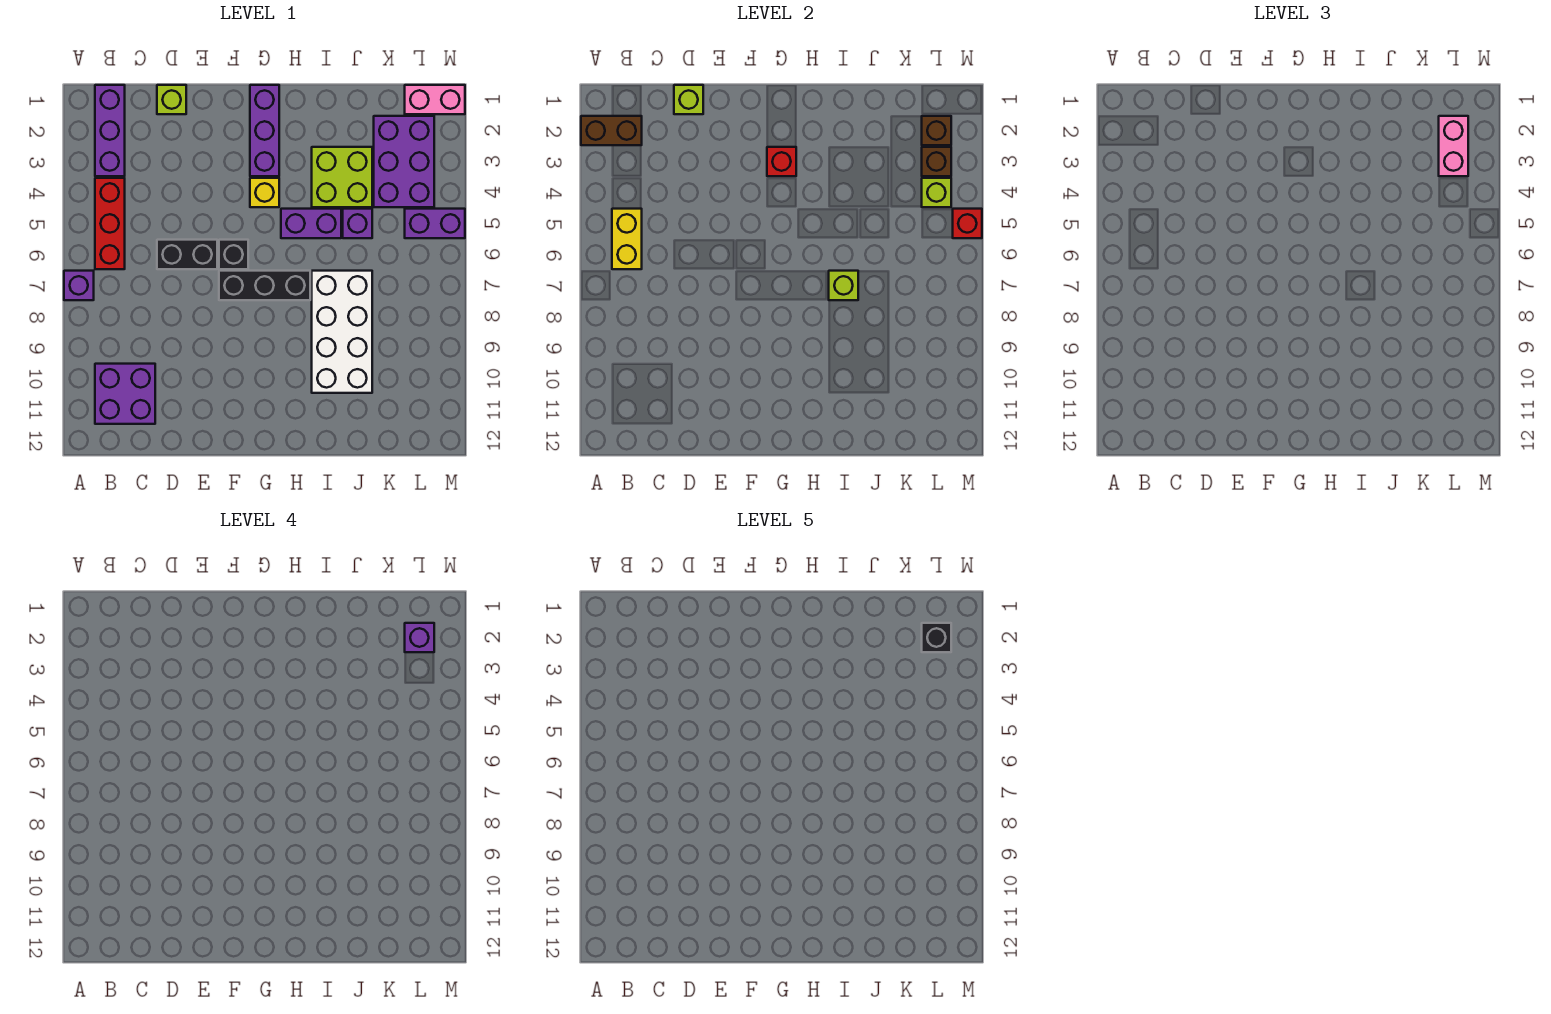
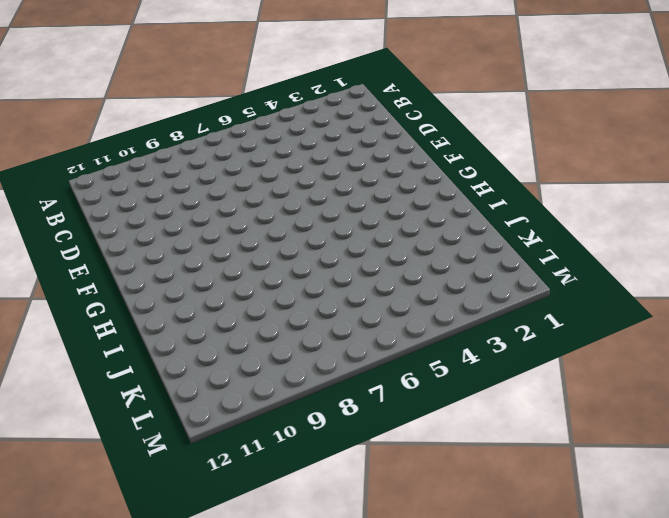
none -> purple brick A7 level 1
none -> purple brick B1:B3 level 1
none -> red brick B4:B6 level 1

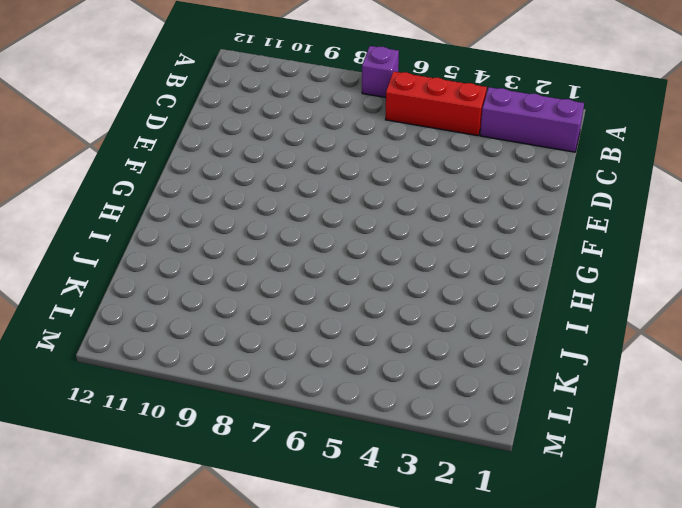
none -> purple brick B10:C11 level 1
none -> lime brick D1 level 1
none -> black brick D6:E6 level 1

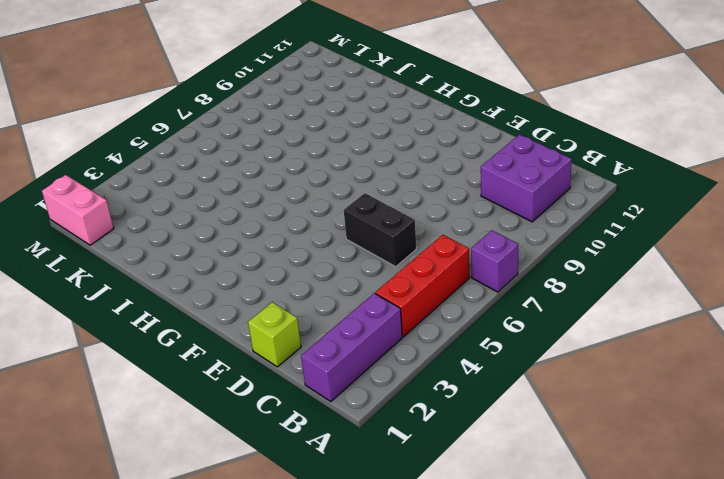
none -> black brick F6 level 1
none -> black brick F7:H7 level 1
none -> purple brick G1:G3 level 1

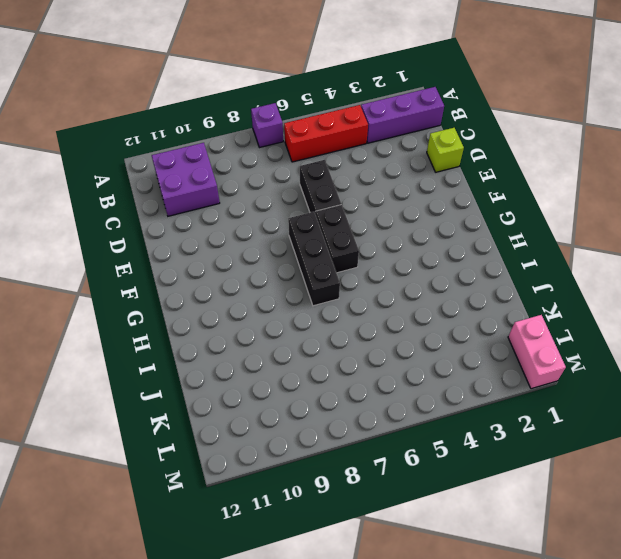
black brick F6:G6 level 1 -> black brick F6 level 1
none -> purple brick G1:G3 level 1
none -> yellow brick G4 level 1
none -> purple brick H5:I5 level 1

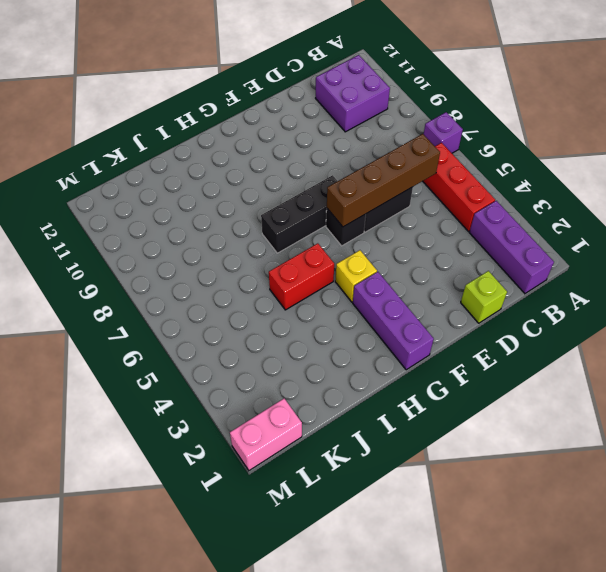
brown brick C6:F6 level 2 -> none
red brick H5:I5 level 1 -> purple brick H5:I5 level 1
none -> lime brick I3:J4 level 1
none -> white brick I7:J10 level 1
none -> purple brick J5 level 1

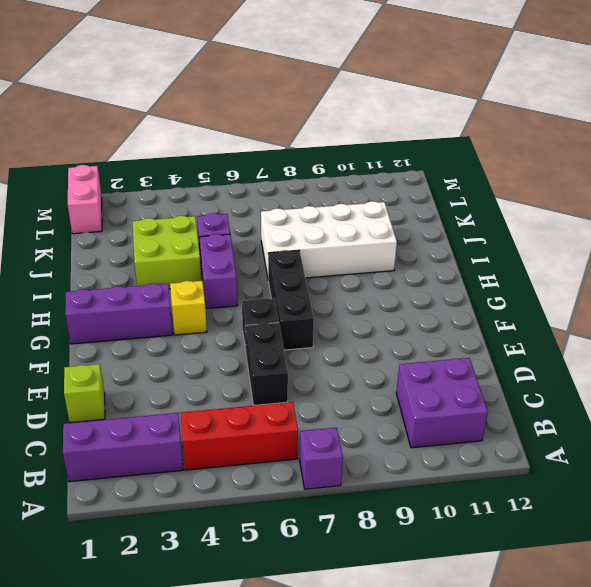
none -> purple brick K2:L4 level 1
none -> purple brick L5:M5 level 1
none -> brown brick A2:B2 level 2

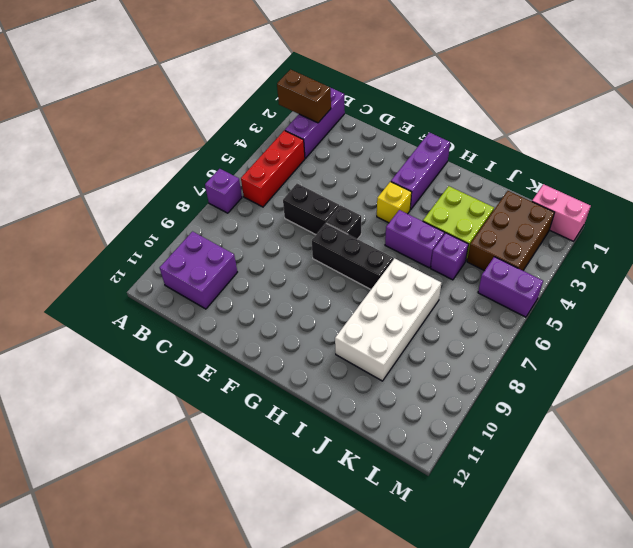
brown brick K2:L4 level 1 -> purple brick K2:L4 level 1
none -> lime brick D1 level 1
none -> yellow brick B5:B6 level 2
none -> lime brick D1 level 2

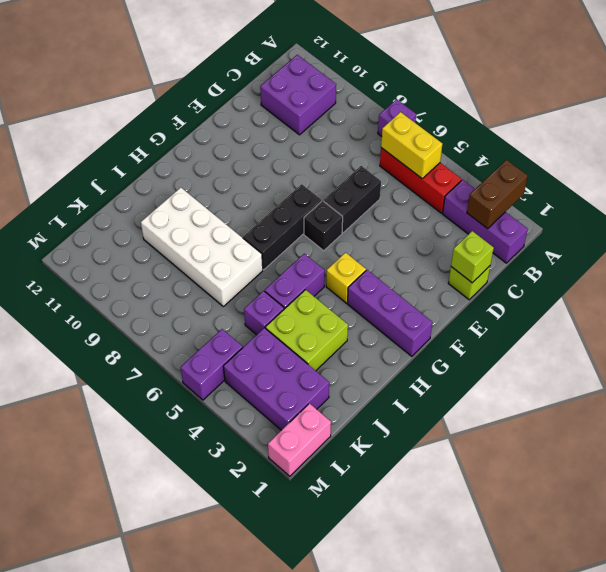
none -> red brick G3 level 2
none -> lime brick I7 level 2
none -> brown brick L2 level 2

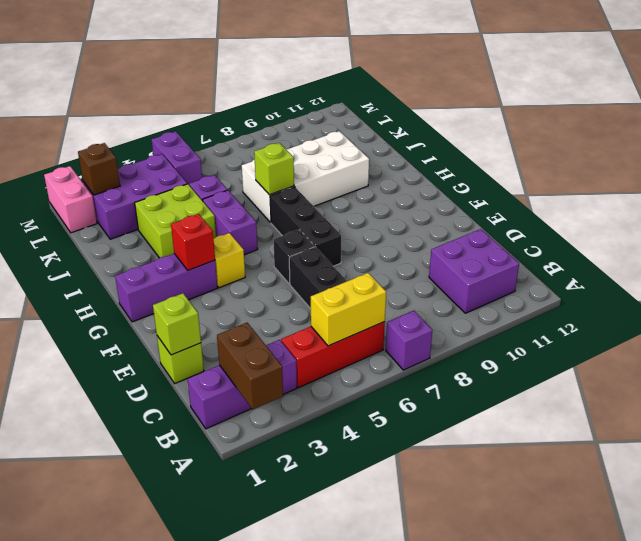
none -> brown brick L3 level 2
none -> lime brick L4 level 2
none -> red brick M5 level 2

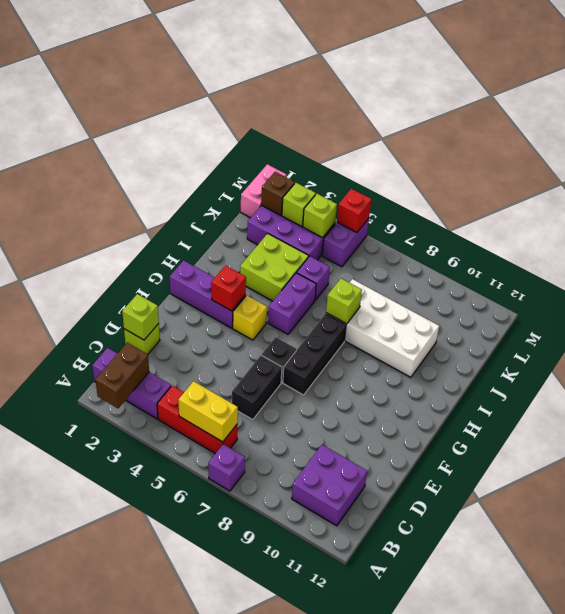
lime brick L3 level 2 -> brown brick L3 level 2
none -> pink brick L2:L3 level 3
none -> purple brick L2 level 4
none -> black brick L2 level 5

